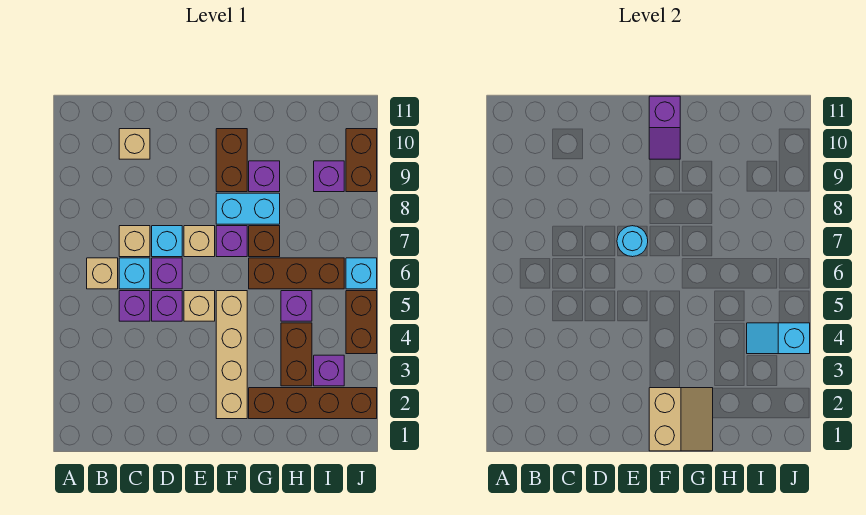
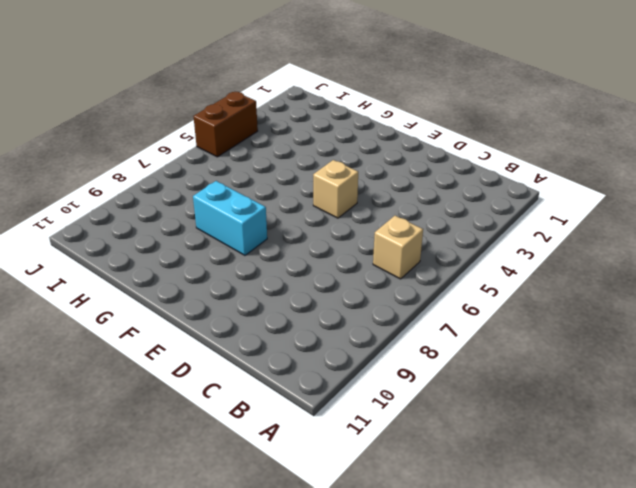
none -> purple brick C5 level 1
none -> cyan brick C6 level 1
none -> tan brick C7 level 1

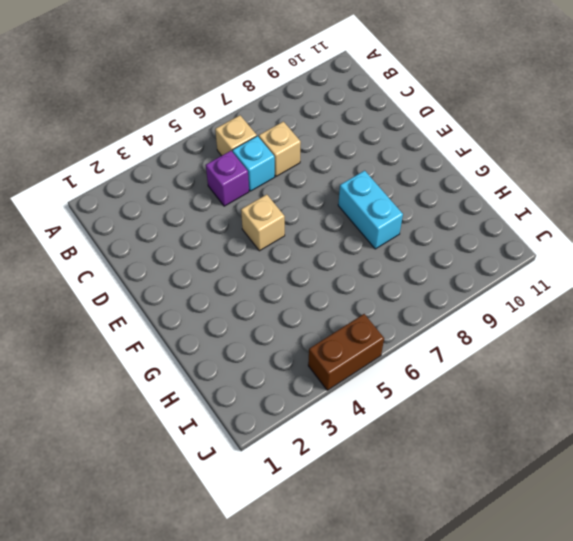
none -> tan brick C10 level 1
none -> purple brick D5 level 1
none -> purple brick D6 level 1

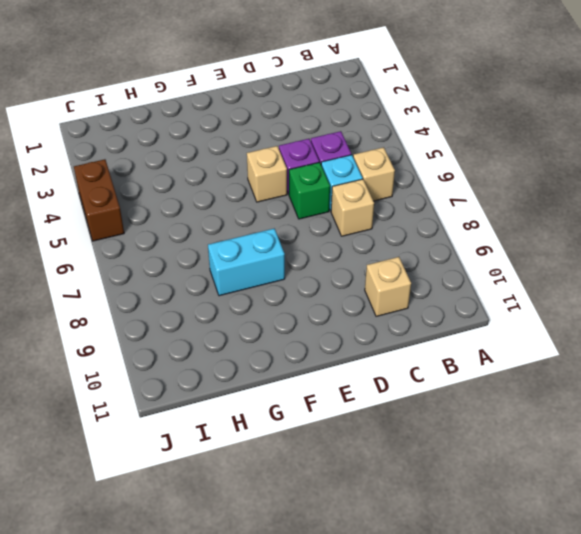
green brick D6 level 1 -> purple brick D6 level 1
none -> cyan brick D7 level 1
none -> tan brick E7 level 1
none -> tan brick F2:F5 level 1

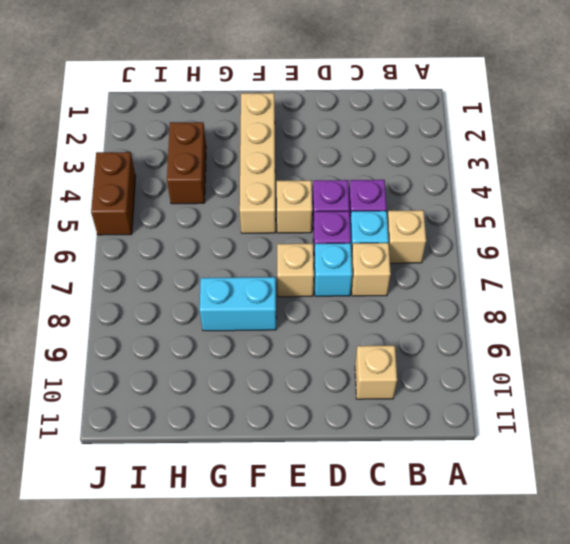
none -> purple brick F7 level 1
none -> brown brick F9:F10 level 1
none -> brown brick G2:J2 level 1

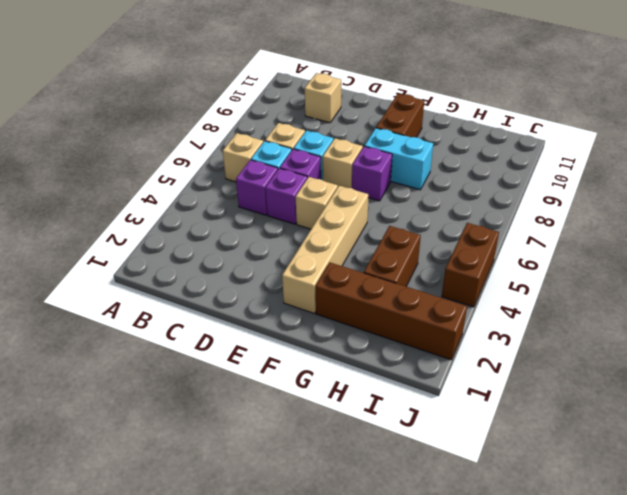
none -> brown brick G6:I6 level 1
none -> brown brick G7 level 1
none -> purple brick G9 level 1

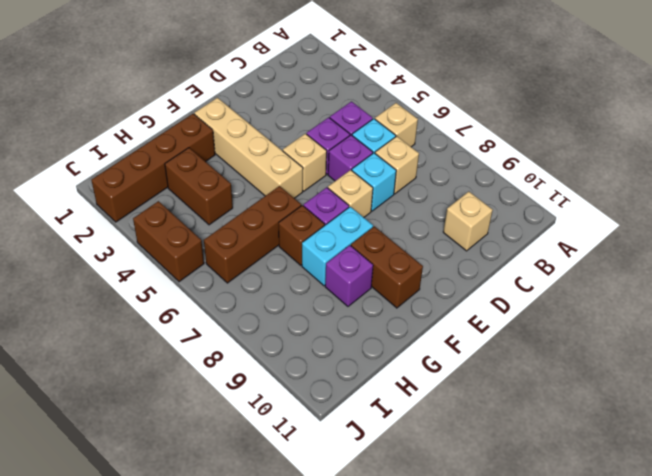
none -> purple brick H5 level 1
none -> purple brick I3 level 1
none -> purple brick I9 level 1

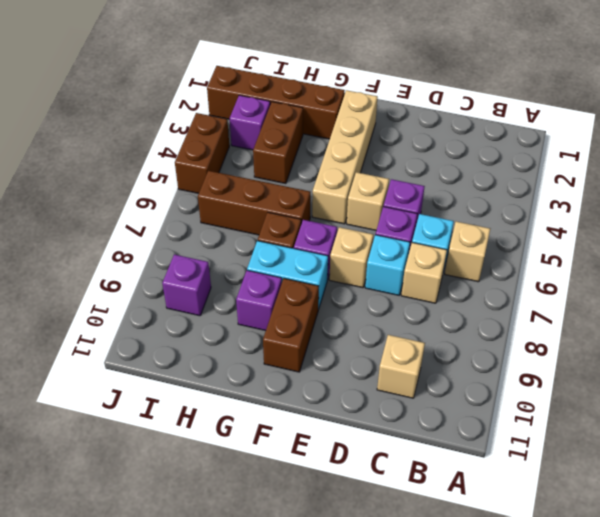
none -> purple brick C5 level 1
none -> purple brick H5 level 1
none -> cyan brick J6 level 1

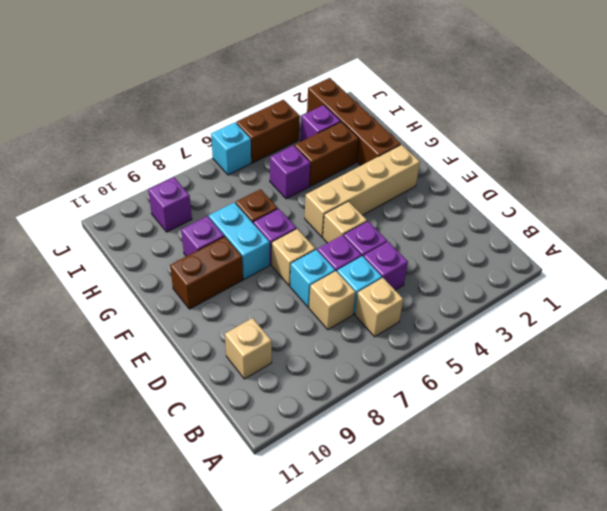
none -> brown brick G6:I6 level 1
none -> brown brick J9:J10 level 1
none -> cyan round brick E7 level 2

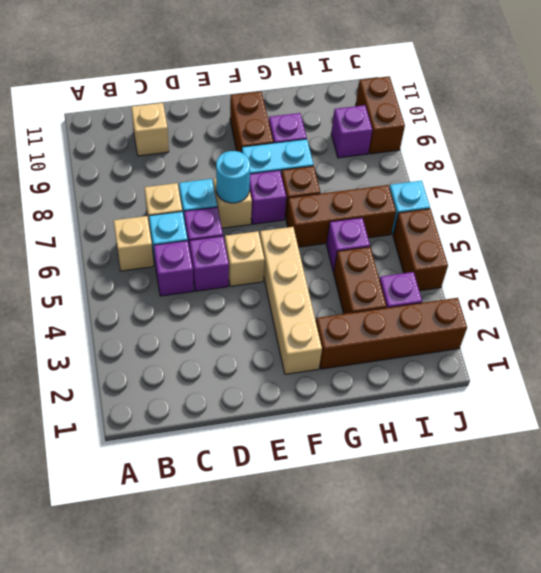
none -> tan slope F1:G2 level 2 top F
none -> purple slope F10:F11 level 2 top 11
none -> cyan slope I4:J4 level 2 top J

